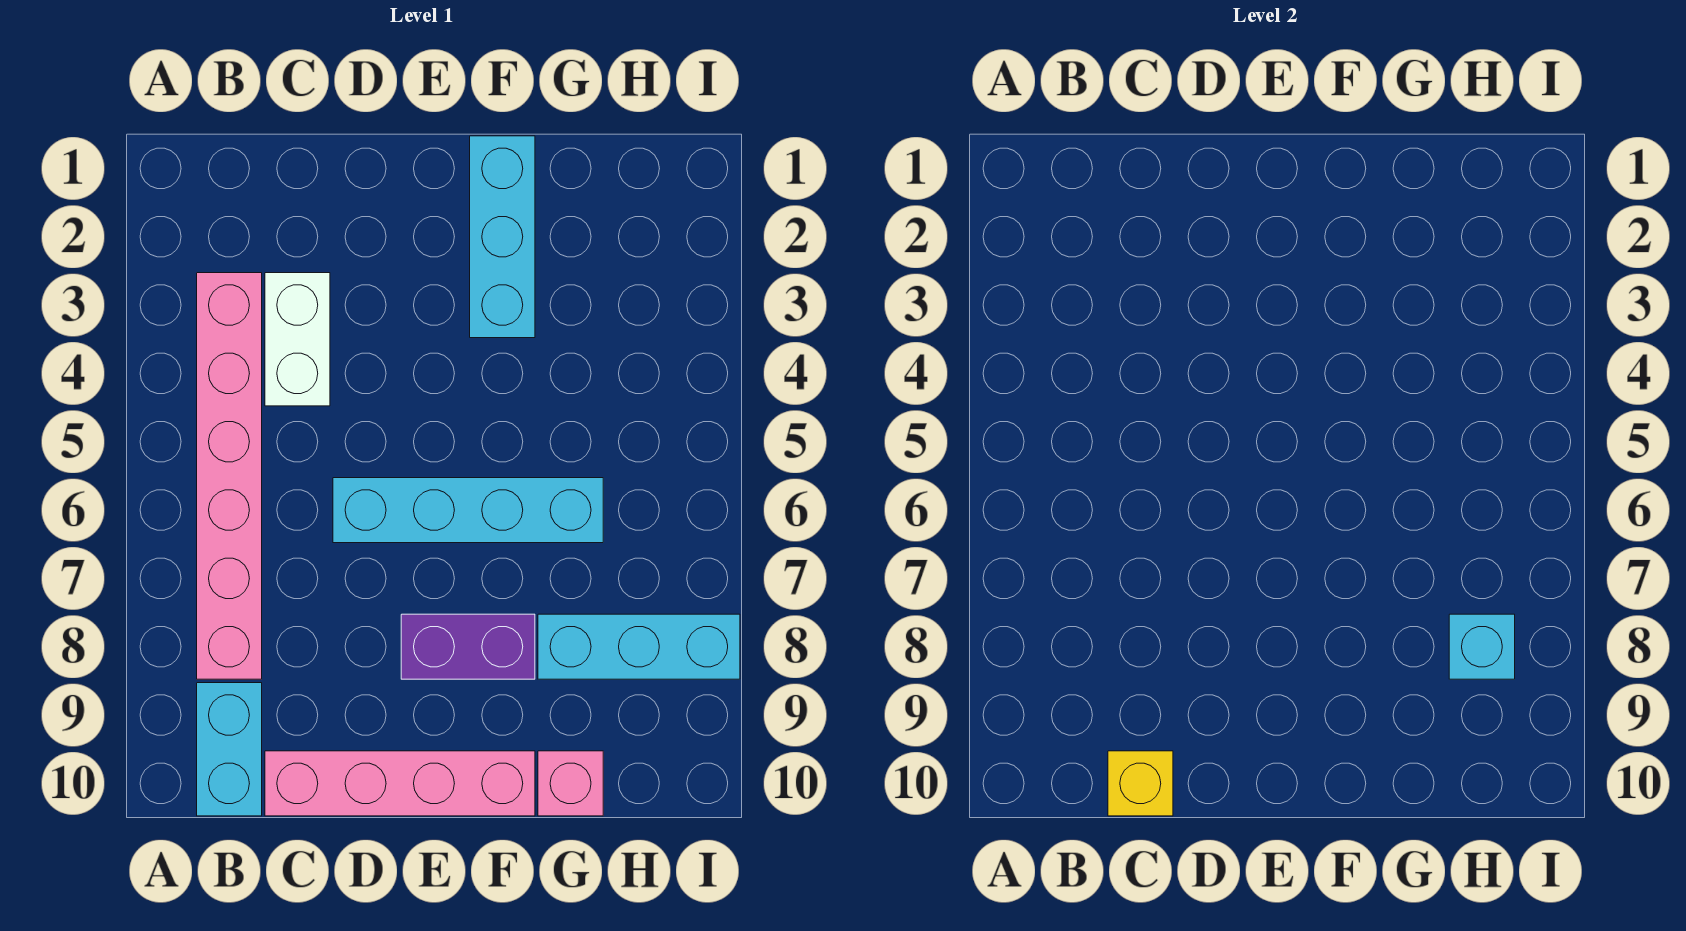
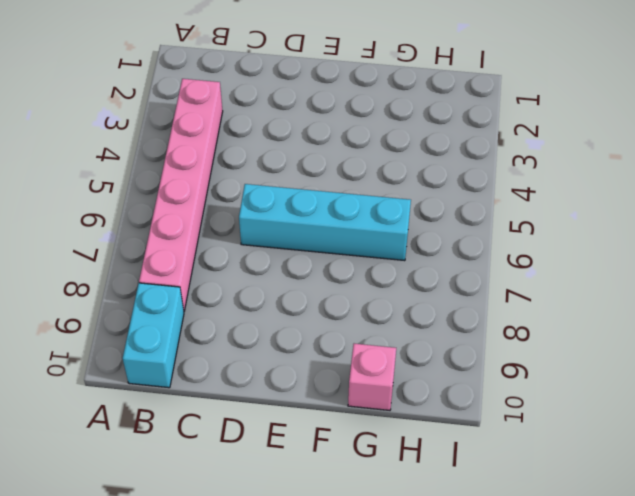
none -> white brick C3:C4 level 1
none -> pink brick C10:F10 level 1

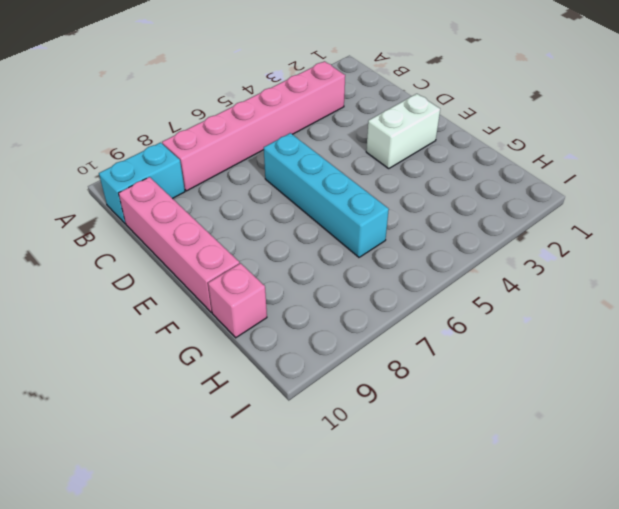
white brick E2:E3 level 1 -> white brick C3:C4 level 1
none -> purple brick E8:F8 level 1
none -> cyan brick F1:F3 level 1

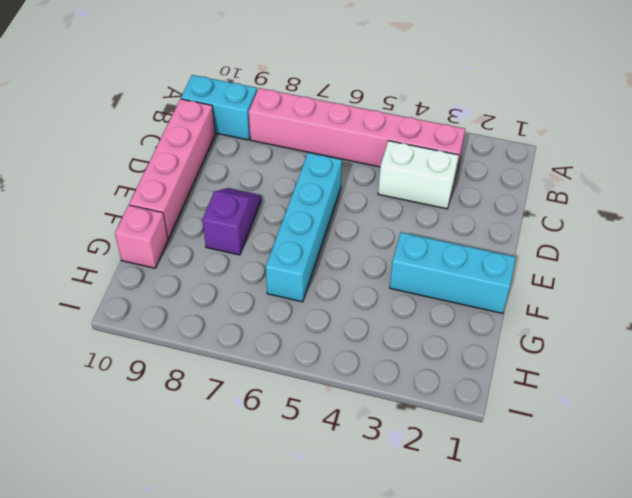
purple slope E8:F8 level 1 top F -> purple brick E8:F8 level 1
none -> cyan brick G8:I8 level 1
none -> yellow brick C10 level 2

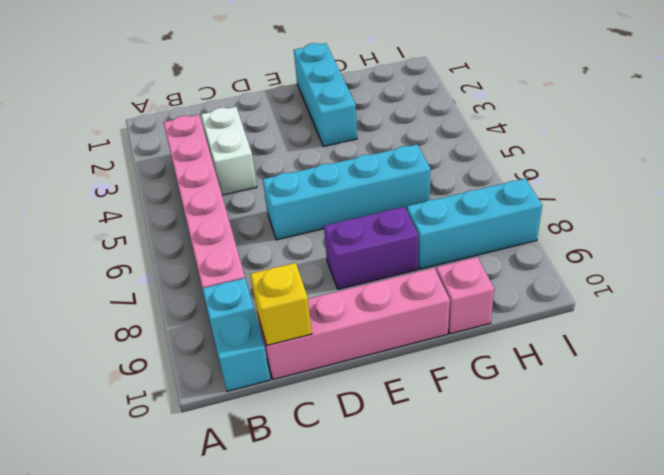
none -> cyan brick H8 level 2

